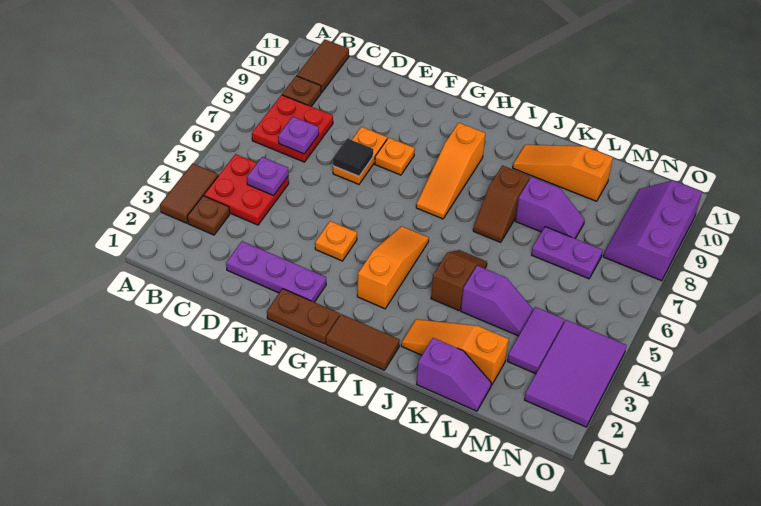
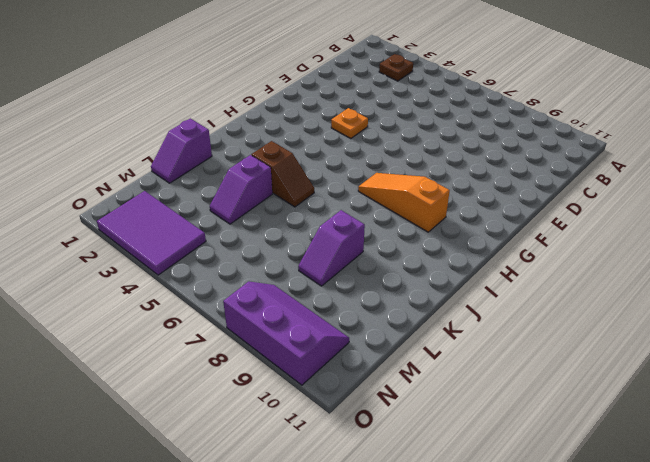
none -> brown tile A3:A4 level 1
none -> red plate B4:C5 level 1
none -> red plate B7:C8 level 1

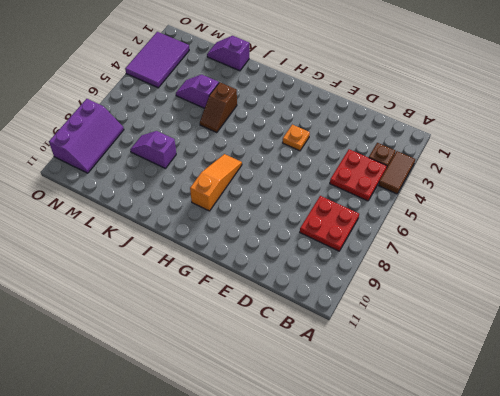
none -> brown plate B9 level 1
none -> brown tile B10:B11 level 1
none -> purple plate D2:F2 level 1

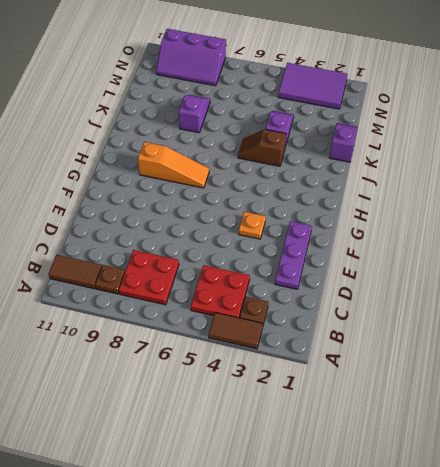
none -> orange plate E7:E8 level 1
none -> brown plate F1:G1 level 1
none -> orange plate F8 level 1

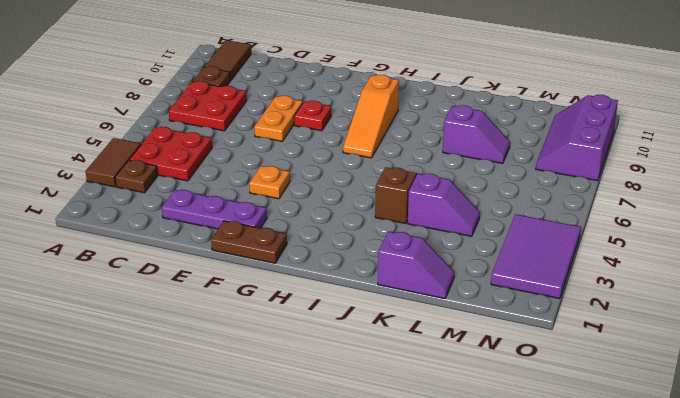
red plate F8 level 1 -> orange plate F8 level 1
none -> brown tile H1:I1 level 1
none -> orange slope H3:H5 level 1 top 3
none -> orange slope J2:L2 level 1 top L

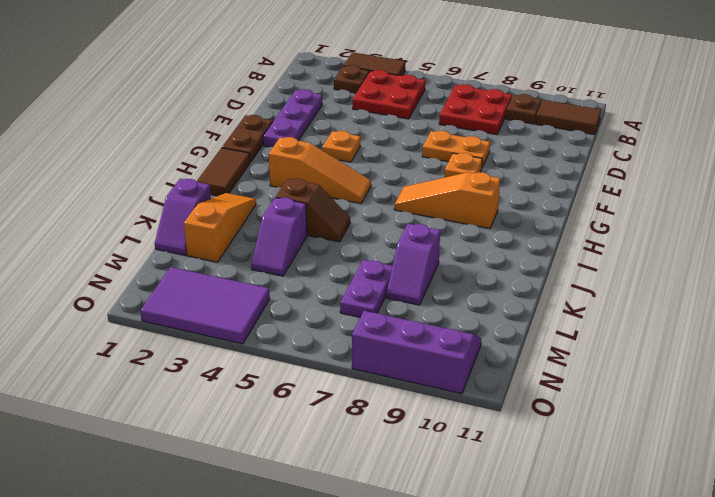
none -> brown slope J7:J8 level 1 top 8
none -> orange slope J10:L10 level 1 top L
none -> purple tile M3:M4 level 1

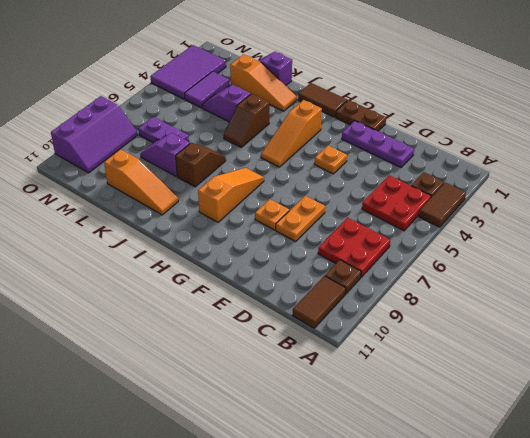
none -> purple plate C5 level 2
none -> purple plate C7 level 2
none -> black tile E7 level 2

